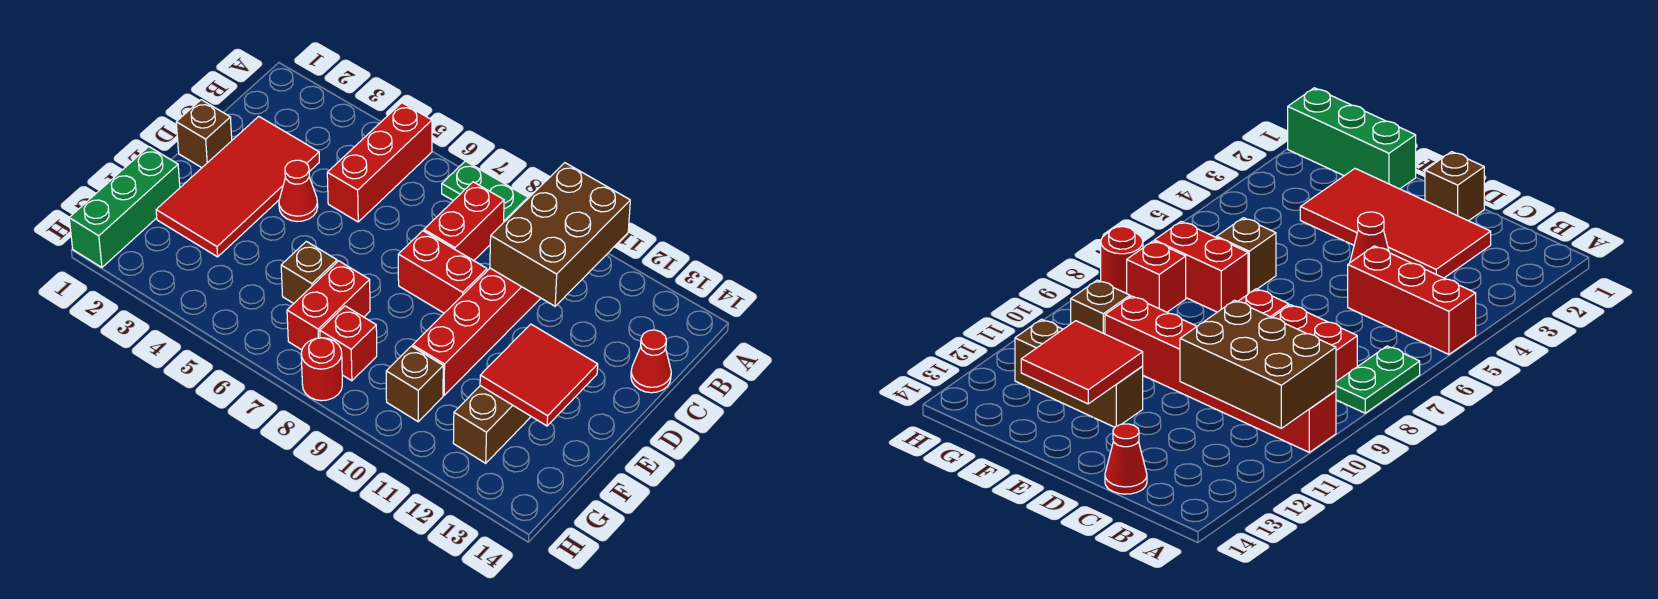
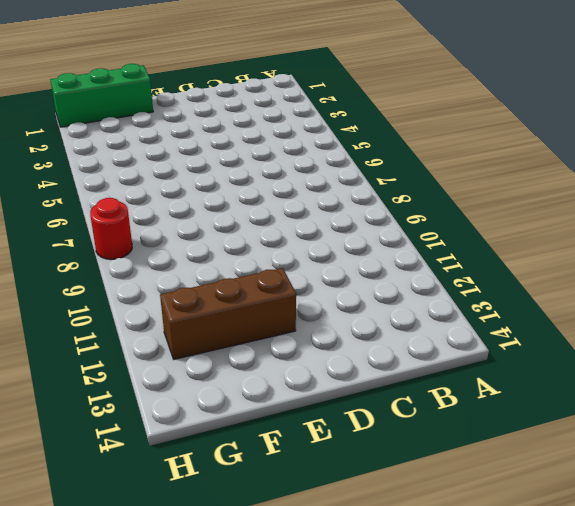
none -> red brick A5:C5 level 1
none -> green plate A7:A8 level 1
none -> red brick A10:F10 level 1

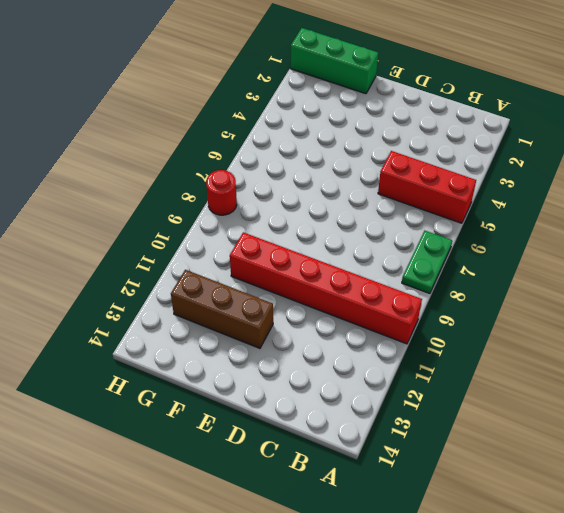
none -> red brick B8:C8 level 1
none -> red tile C2:F3 level 1
none -> red cone C14 level 1

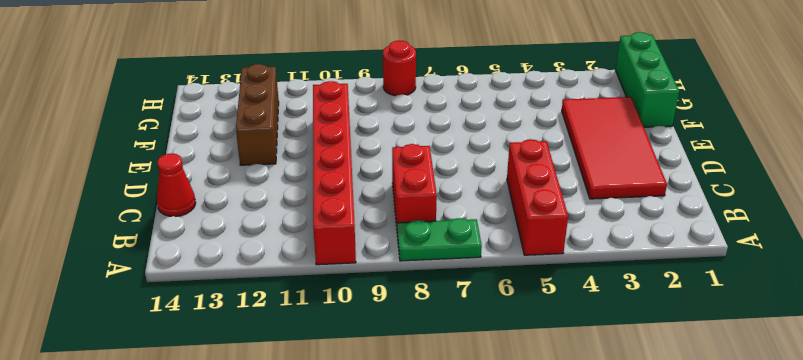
none -> brown brick D1 level 1
none -> red cone D4 level 1
none -> red brick D8:D9 level 1

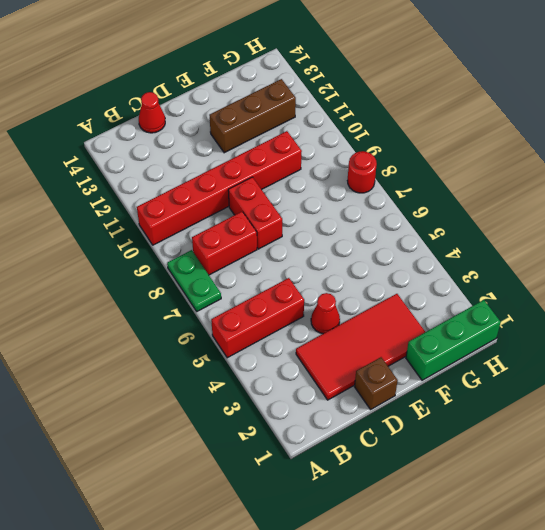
none -> brown brick F6 level 1
none -> red brick F7:G7 level 1
none -> red brick G8 level 1

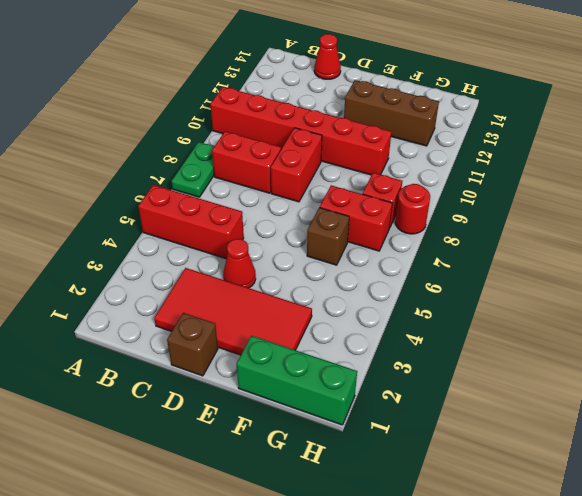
none -> brown brick G10 level 1
none -> brown brick A10:C11 level 2
none -> red tile E12:F13 level 2

